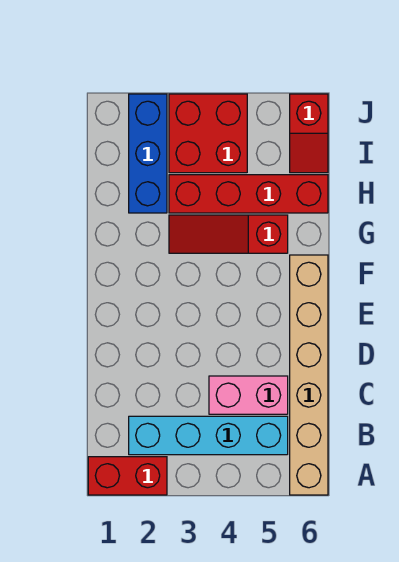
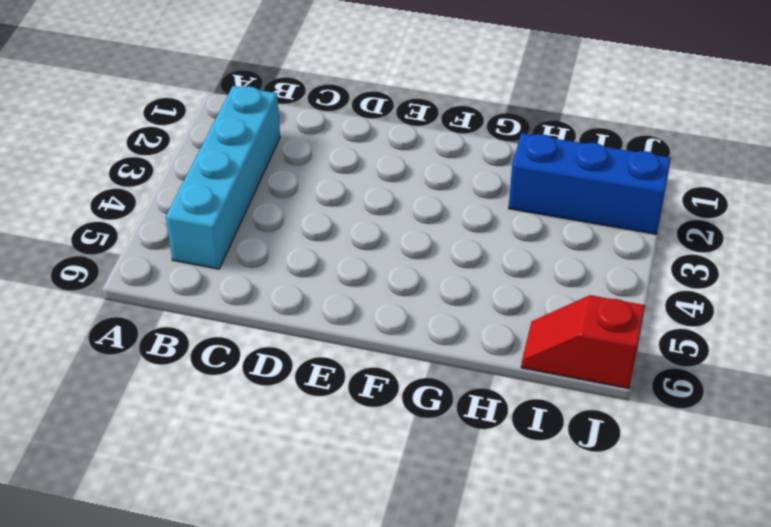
none -> red brick A1:A2 level 1
none -> tan brick A6:F6 level 1

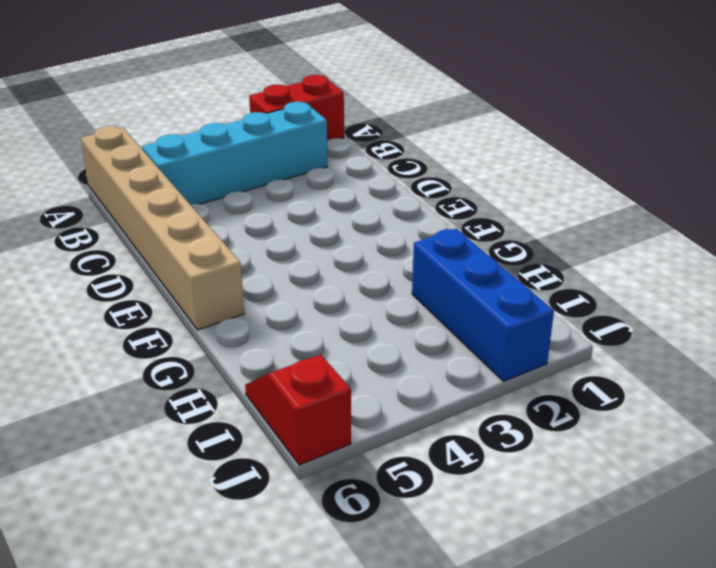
none -> pink brick C4:C5 level 1
none -> red slope G3:G5 level 1 top 5

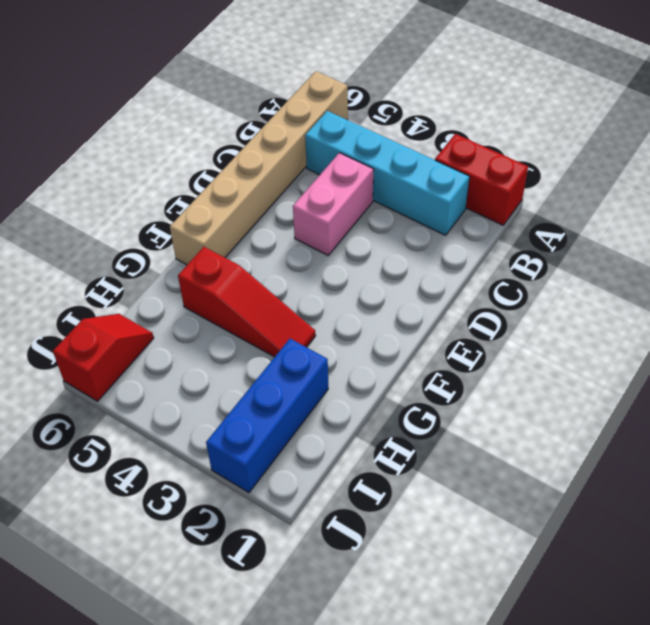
pink brick C4:D4 level 1 -> pink brick C4:C5 level 1
none -> red brick H3:H6 level 1
none -> red brick I3:J4 level 1

